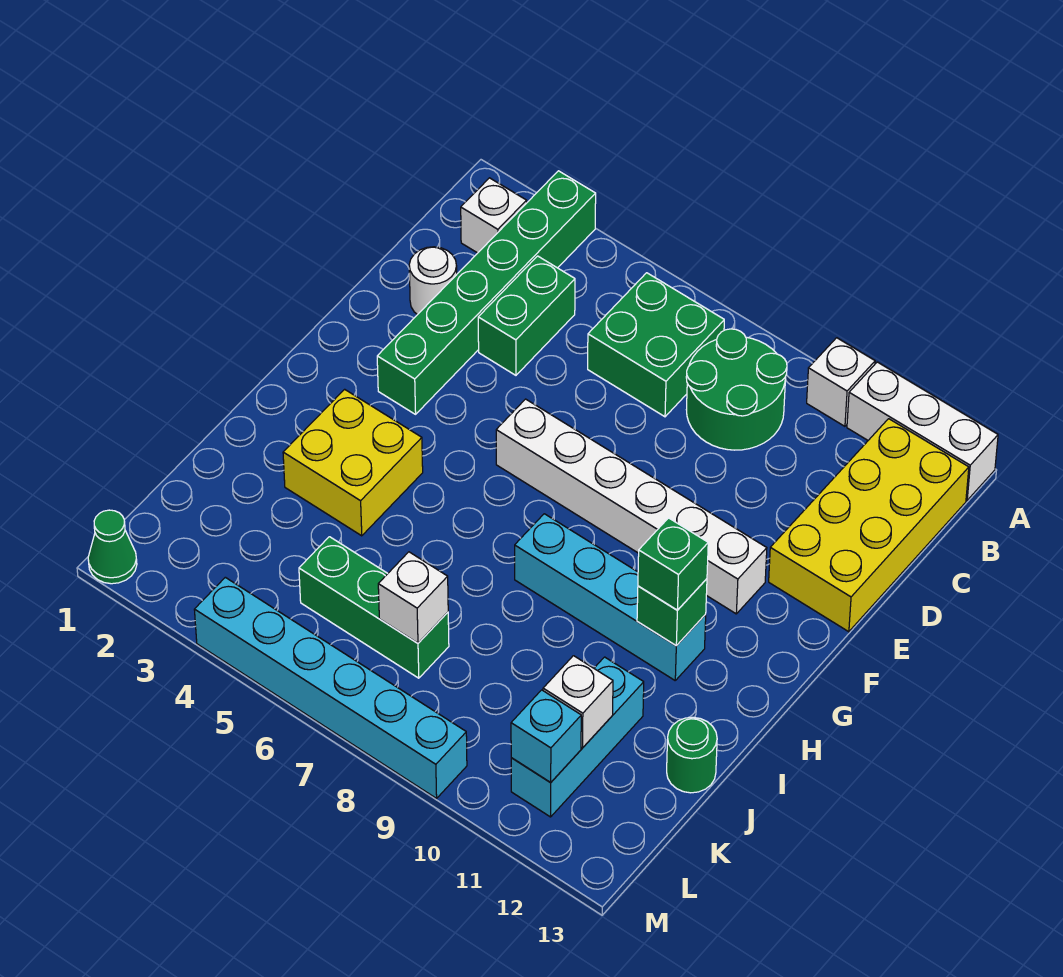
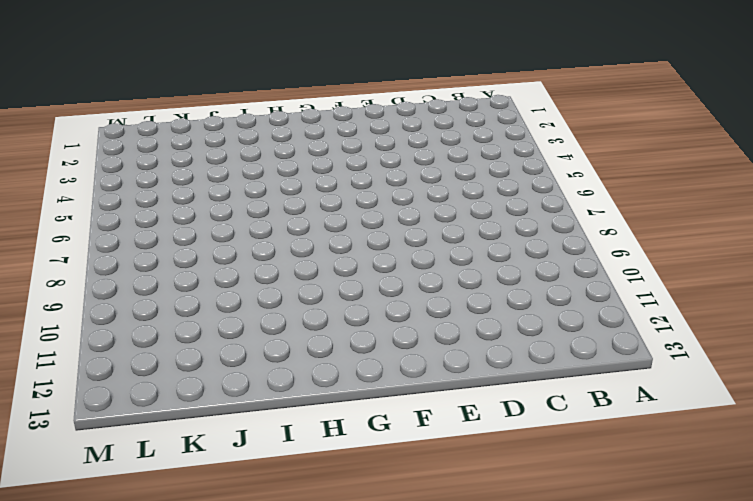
none -> green brick A3:F3 level 1
none -> white brick A10 level 1
none -> white brick A11:A13 level 1

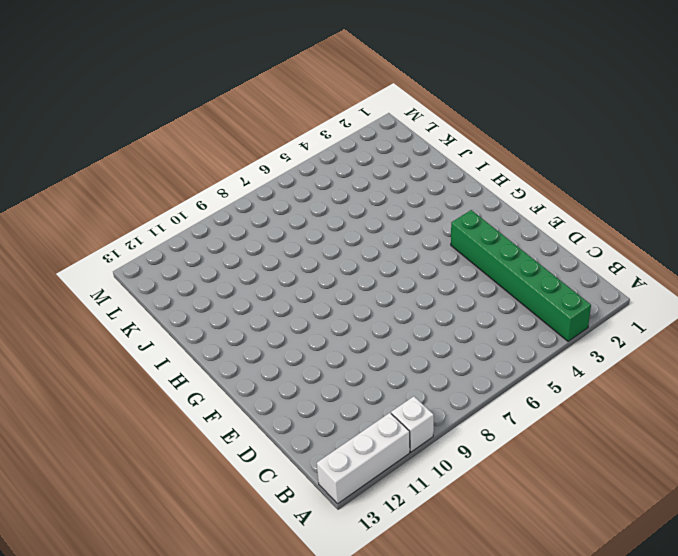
none -> white brick B2 level 1
none -> green brick B6:C7 level 1
none -> green round brick B8:C9 level 1

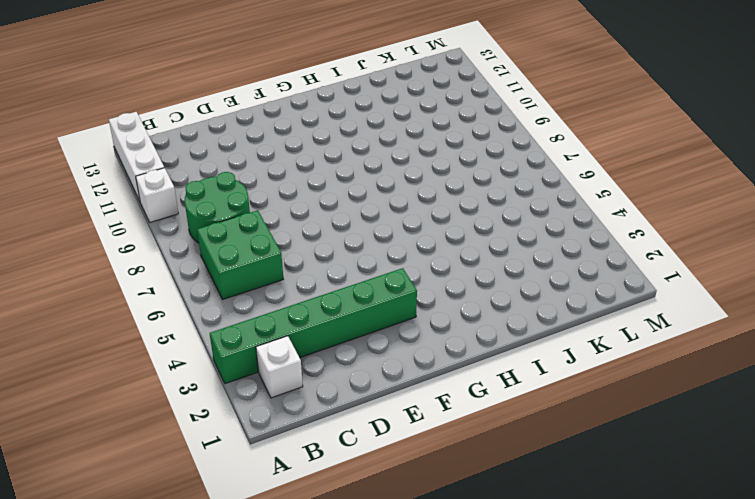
none -> yellow brick B12:E13 level 1
none -> green brick C4:D4 level 1
none -> white round brick D2 level 1

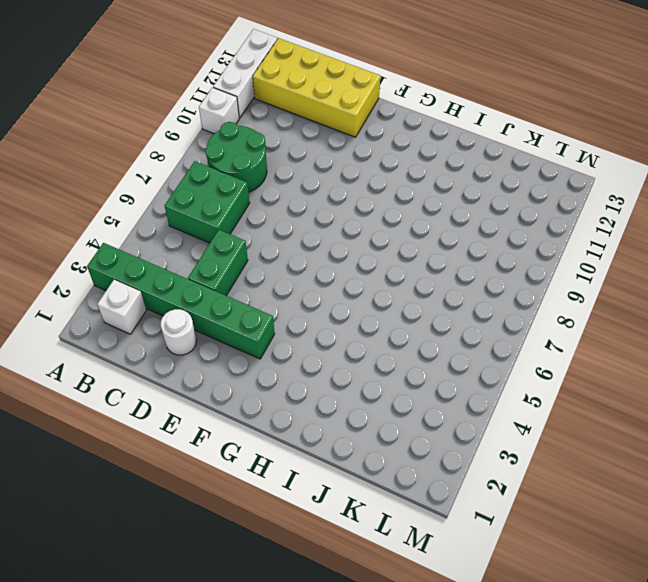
green brick D4:D5 level 1 -> green brick C4:D4 level 1
none -> white brick F6:F11 level 1
none -> yellow brick H3:I4 level 1
none -> cyan brick H8:H11 level 1

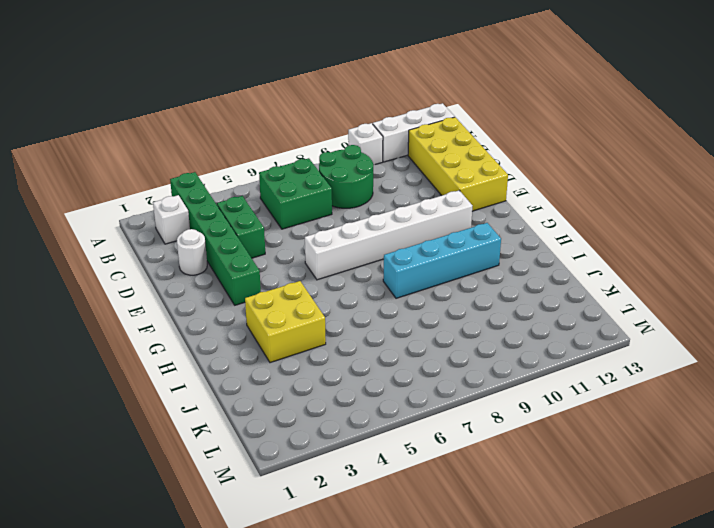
none -> cyan brick J11:L11 level 1
none -> green round brick J13 level 1
none -> green brick K5:K7 level 1

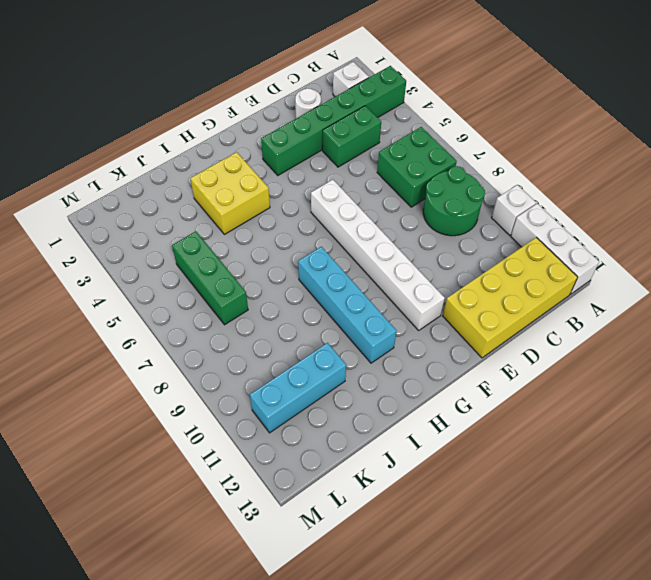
none -> green round brick J13 level 1
none -> green cone M1 level 1
none -> cyan brick M4:M9 level 1

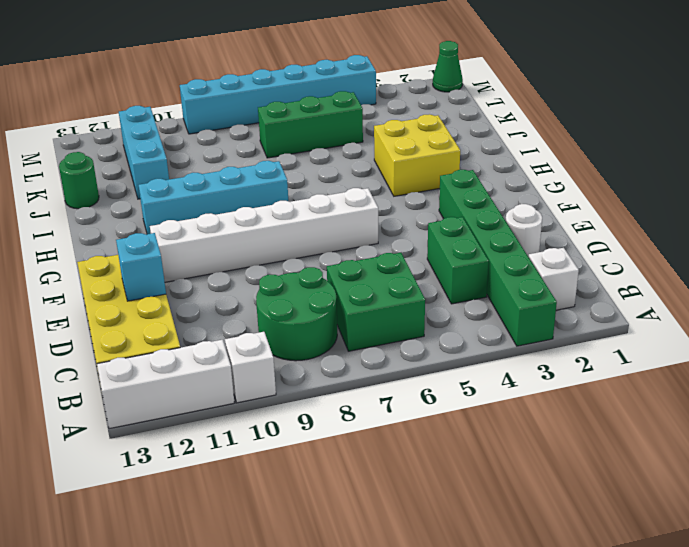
cyan brick D12 level 2 -> cyan brick L11 level 2
none -> green brick H11 level 2
none -> white brick K7 level 2
none -> white brick K11 level 2

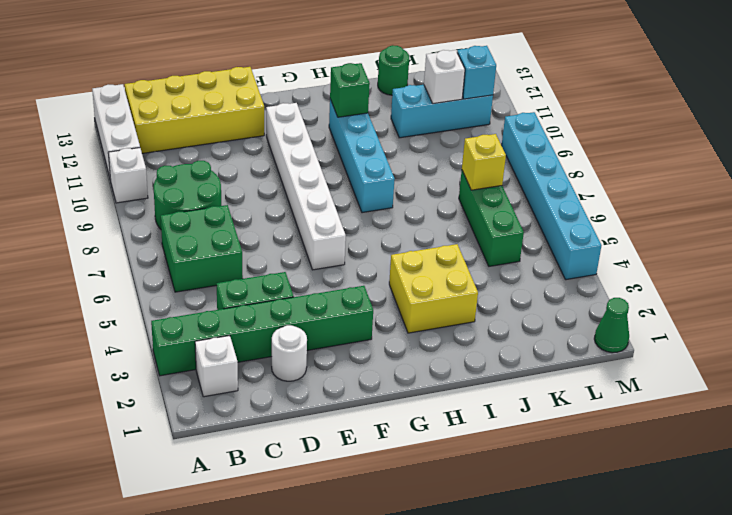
yellow brick K7 level 2 -> white brick K7 level 2
none -> green brick H11 level 3

